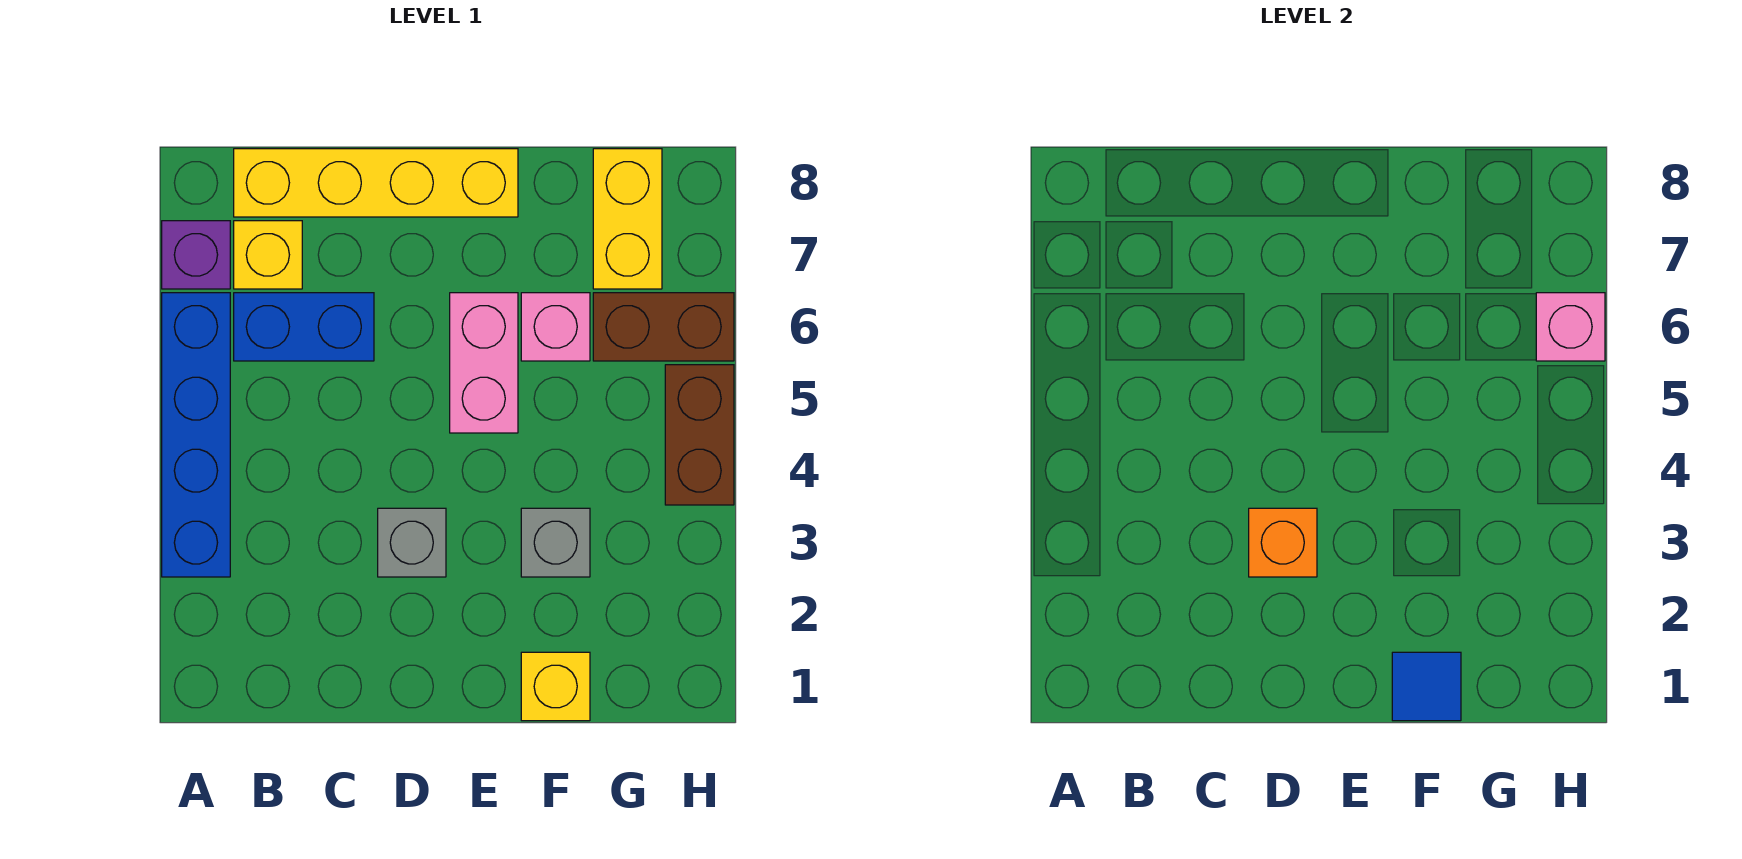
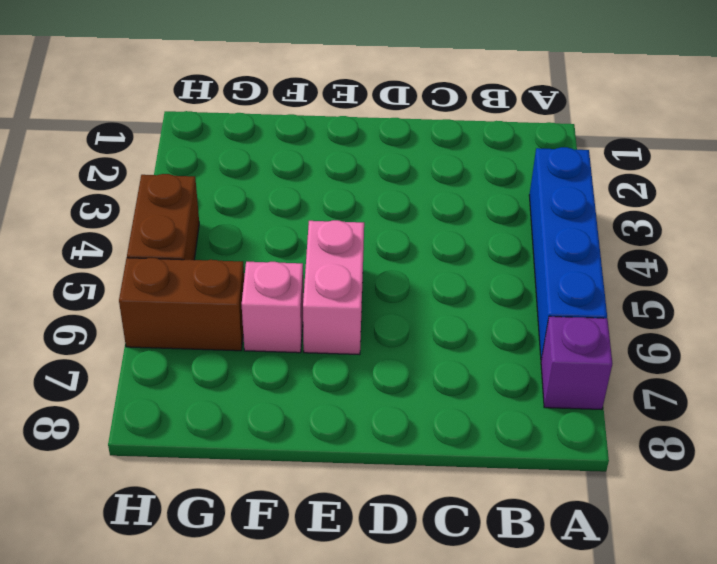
none -> blue brick B6:C6 level 1
none -> yellow brick B7 level 1
none -> yellow brick B8:E8 level 1

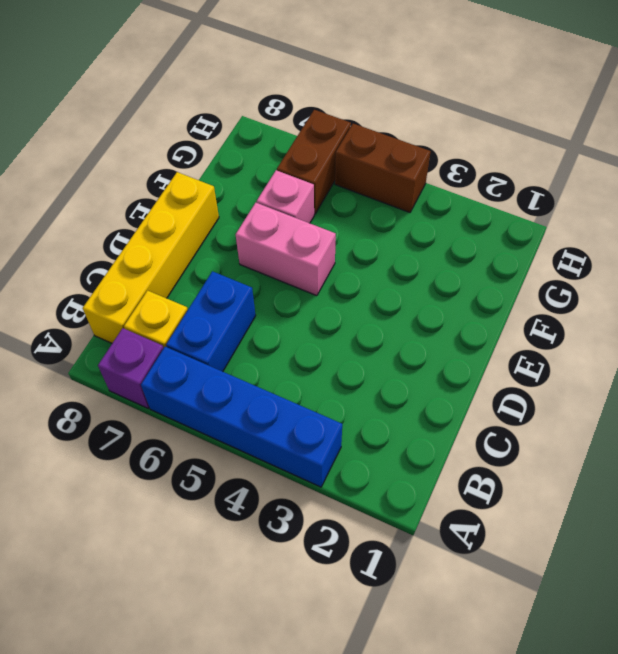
none -> grey brick D3 level 1
none -> yellow brick F1 level 1
none -> grey brick F3 level 1

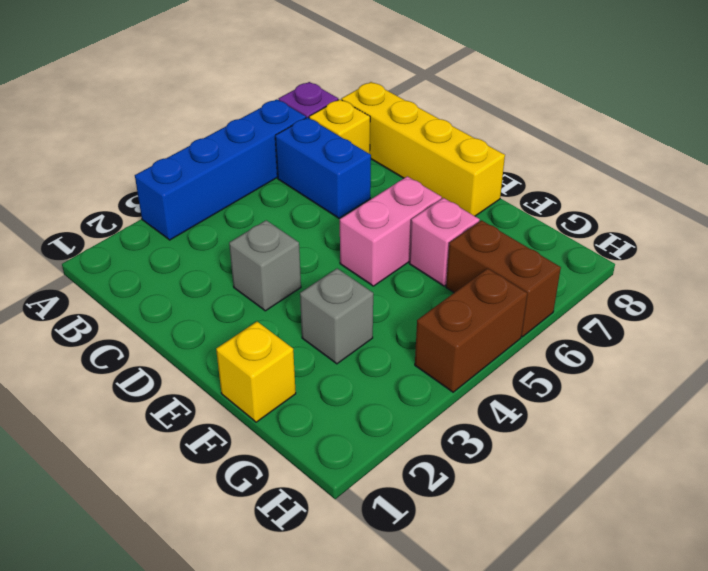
none -> yellow brick G7:G8 level 1
none -> orange brick D3 level 2
none -> blue tile F1 level 2

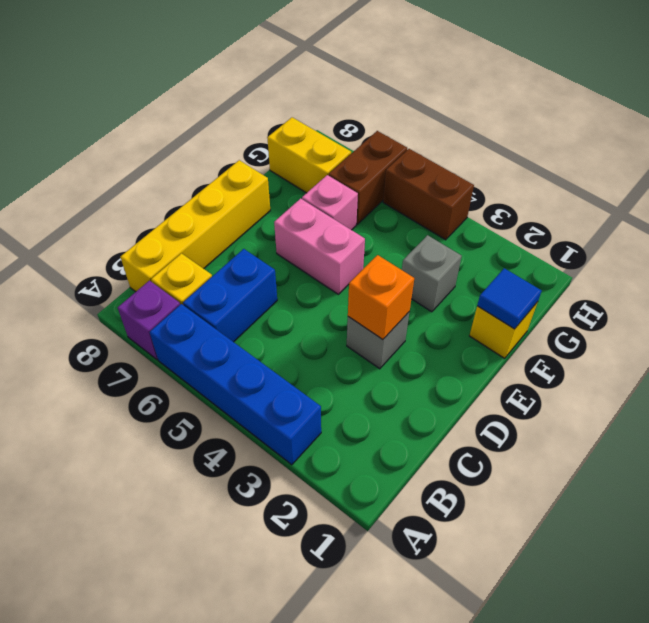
none -> pink brick H6 level 2

